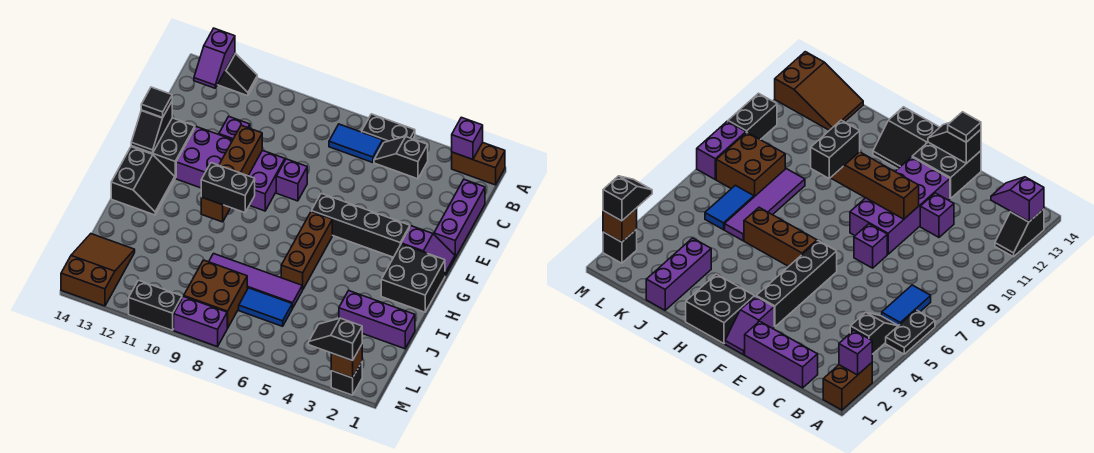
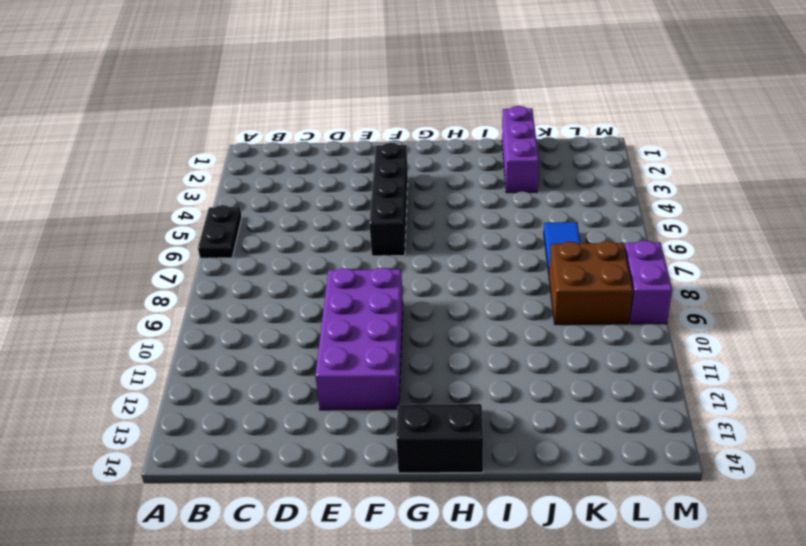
none -> brown brick A1:A2 level 1
none -> black slope A12:A13 level 1 top 13
none -> black slope B4:B5 level 1 top 4
none -> blue tile B6:B7 level 1

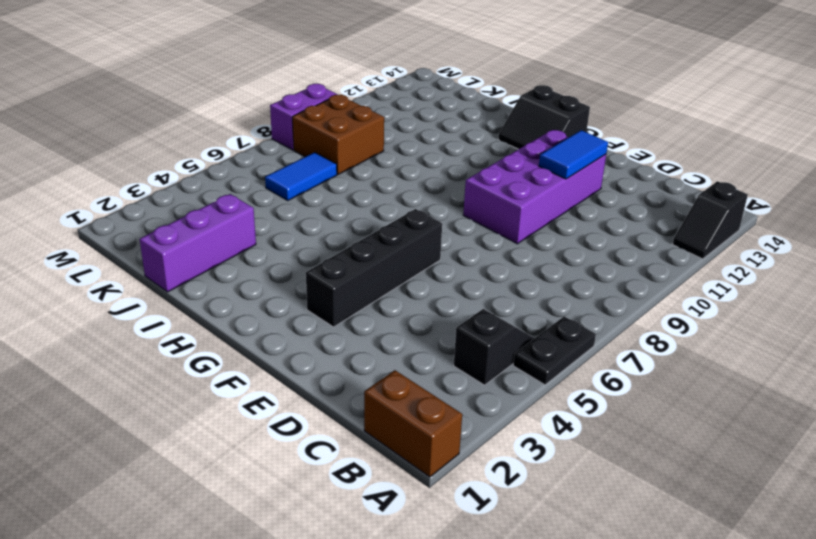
brown brick A1:B1 level 1 -> brown brick A1:A2 level 1
blue tile E11:E12 level 2 -> blue tile B6:B7 level 1
none -> purple brick C1:E1 level 1
none -> purple brick D11 level 1
none -> purple brick E8 level 1
none -> black brick E13:F14 level 1

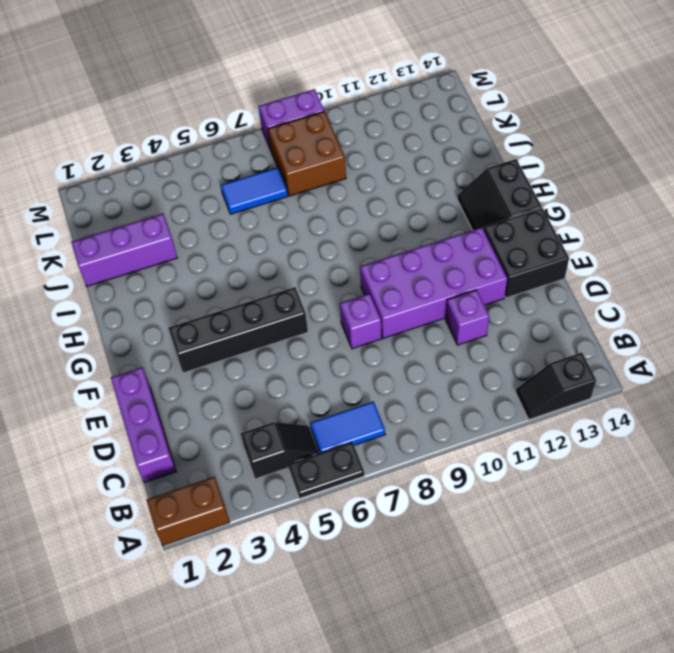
none -> purple slope F1:F2 level 1 top 2
none -> black brick G1:H2 level 1
none -> brown brick G6:I6 level 1
none -> purple tile J6:J9 level 1

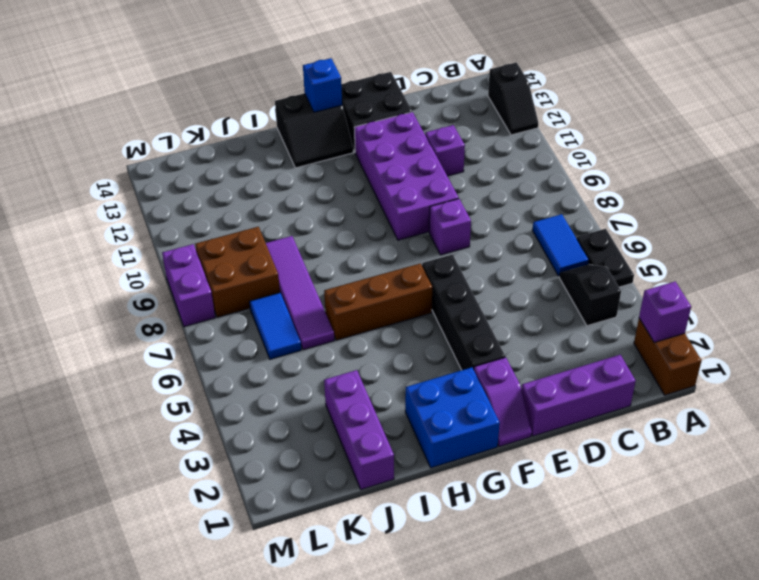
blue brick G1:H2 level 1 -> black brick G1:H2 level 1
blue brick G14 level 2 -> none
none -> brown slope K13:M14 level 1 top M
none -> black brick M2 level 1
none -> black brick M10:M11 level 1
none -> purple slope A13:B13 level 2 top A

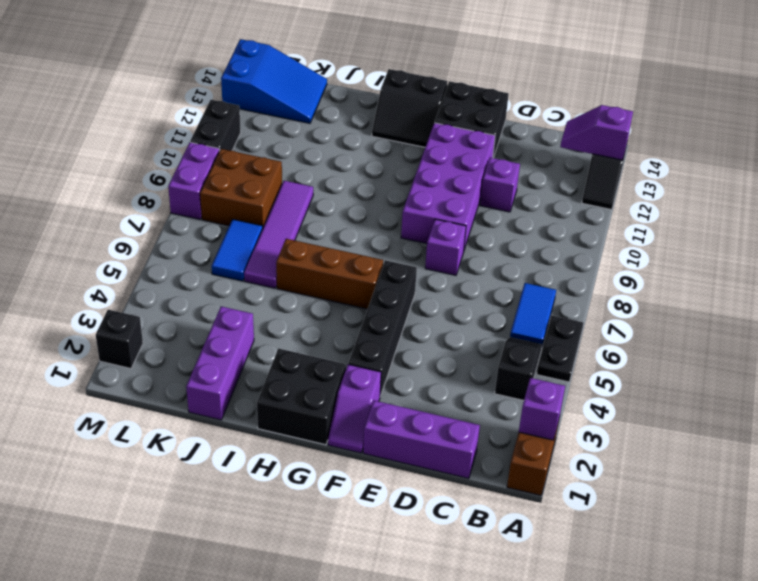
blue slope K13:M14 level 1 top M -> brown slope K13:M14 level 1 top M
none -> brown brick E10:H10 level 2
none -> black slope E14:F14 level 2 top E
none -> brown brick M2 level 2
none -> black tile E14 level 3

